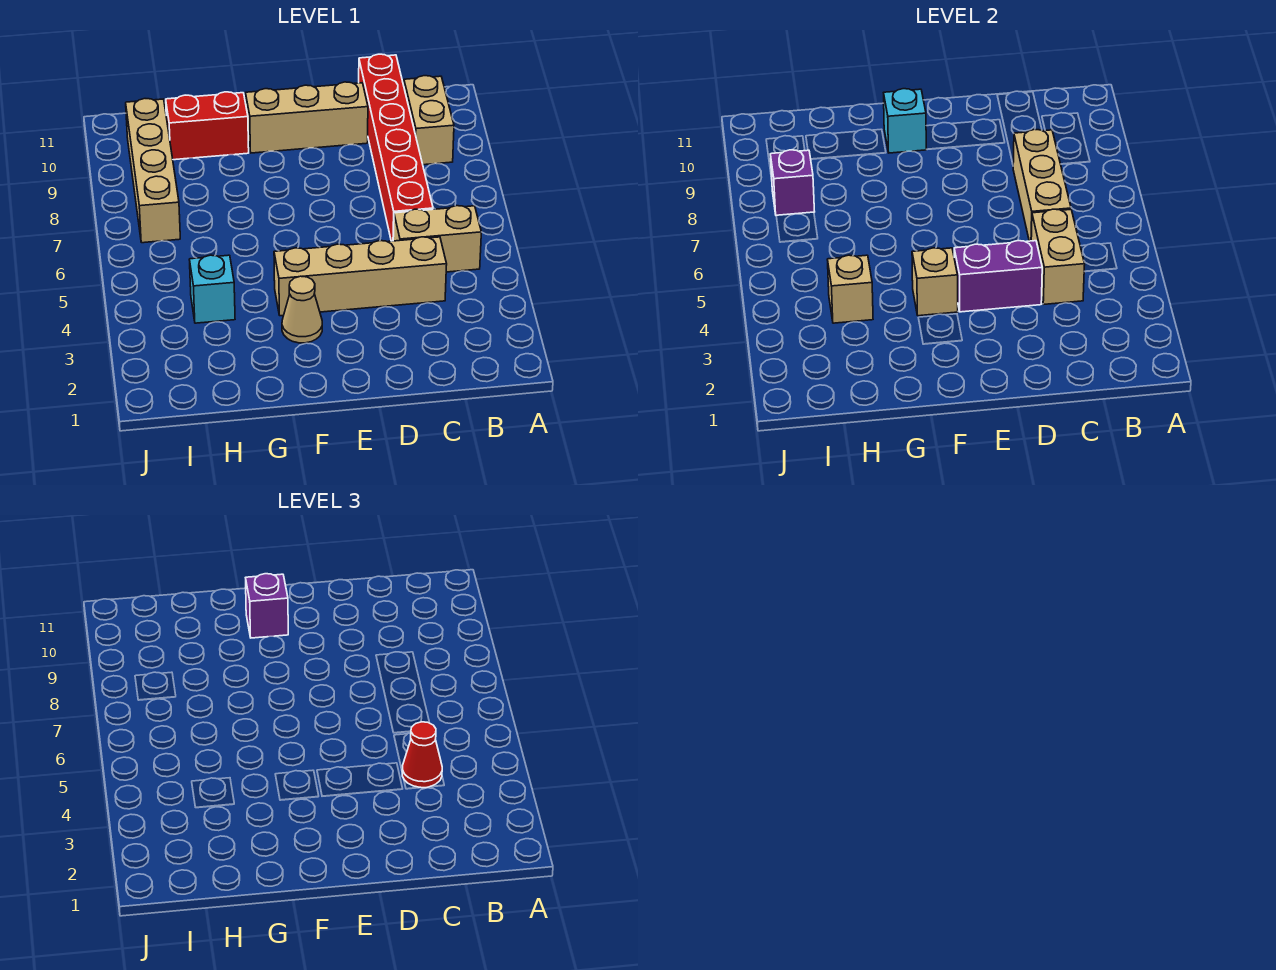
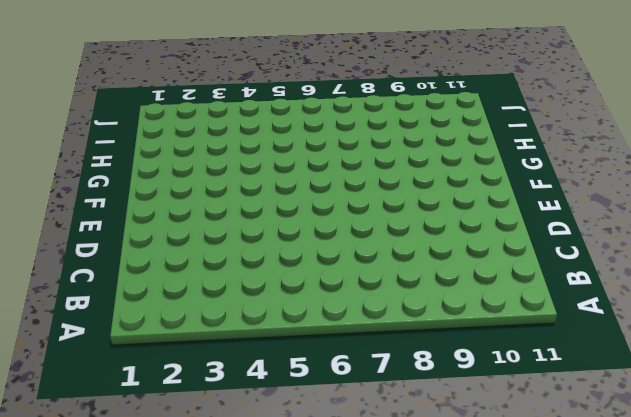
none -> tan brick B5:C5 level 1
none -> tan brick B9:B10 level 1
none -> tan brick C4:F4 level 1

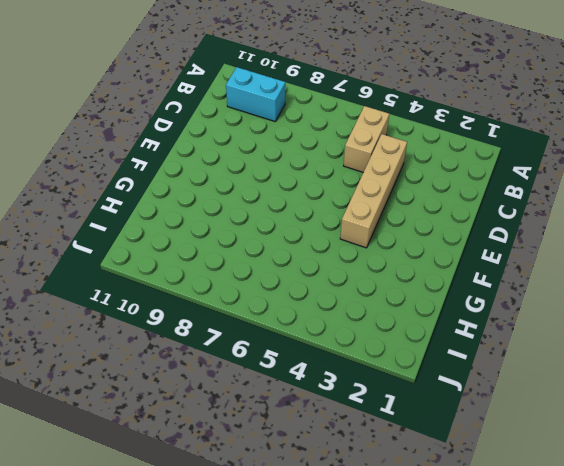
cyan brick B9:B10 level 1 -> tan brick B9:B10 level 1
none -> red brick C6:C11 level 1
none -> tan brick D10:F10 level 1
none -> tan cone F3 level 1

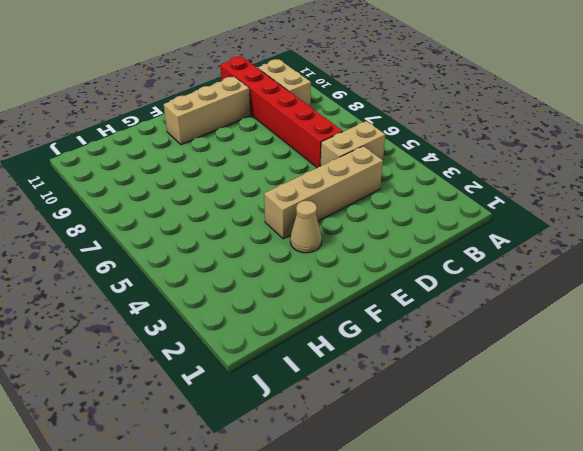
none -> red brick G10:H10 level 1
none -> cyan brick H4 level 1
none -> tan brick I7:I10 level 1

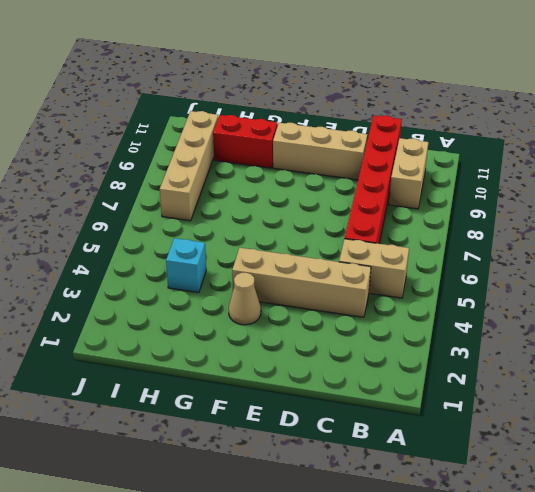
none -> tan brick C4:C5 level 2
none -> tan brick C6:C8 level 2
none -> purple brick D4:E4 level 2

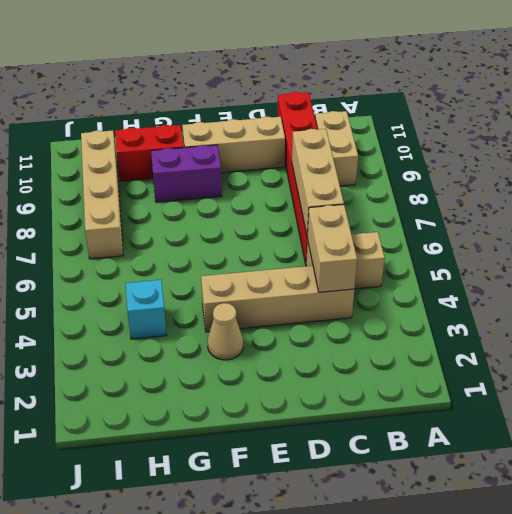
purple brick F9:G9 level 1 -> purple brick D4:E4 level 2
none -> tan brick F4 level 2
none -> cyan brick F10 level 2
none -> tan brick H4 level 2

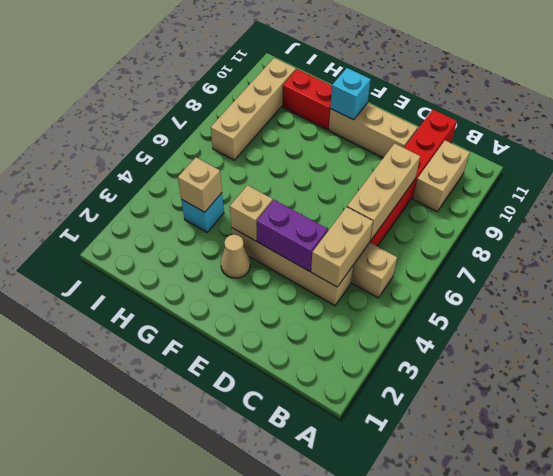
none -> purple brick I8 level 2
none -> red cone C4 level 3
none -> purple brick F10 level 3

